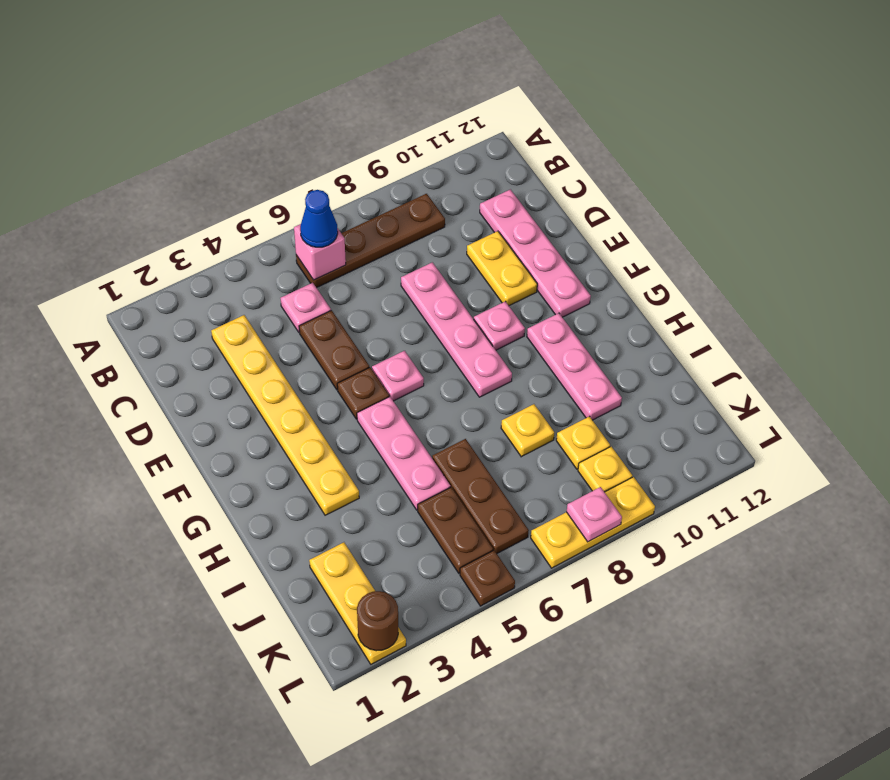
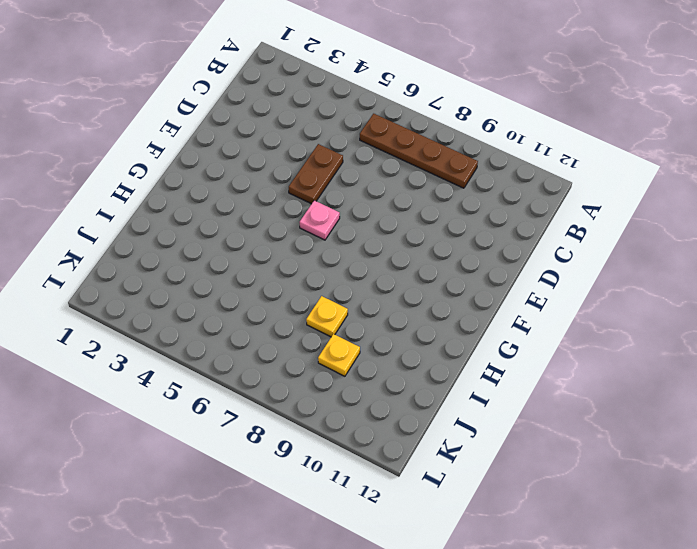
none -> yellow plate C3:H3 level 1
none -> pink plate C5 level 1
none -> pink plate C11:F11 level 1

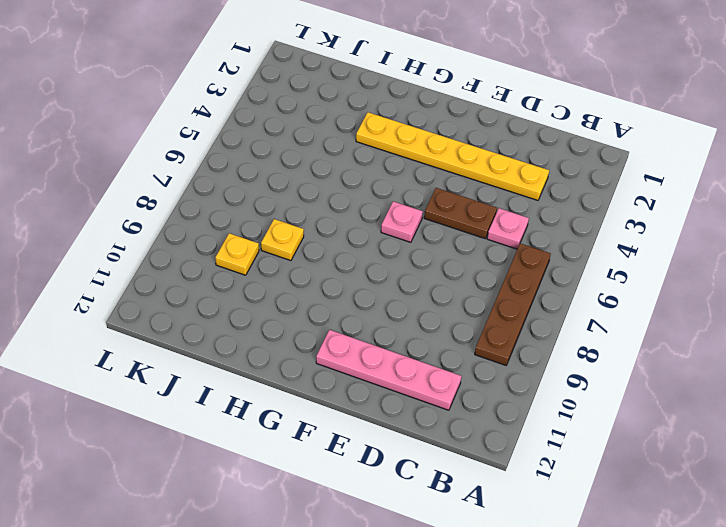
none -> pink plate D8:G8 level 1
none -> yellow plate D10:E10 level 1
none -> brown plate F5 level 1

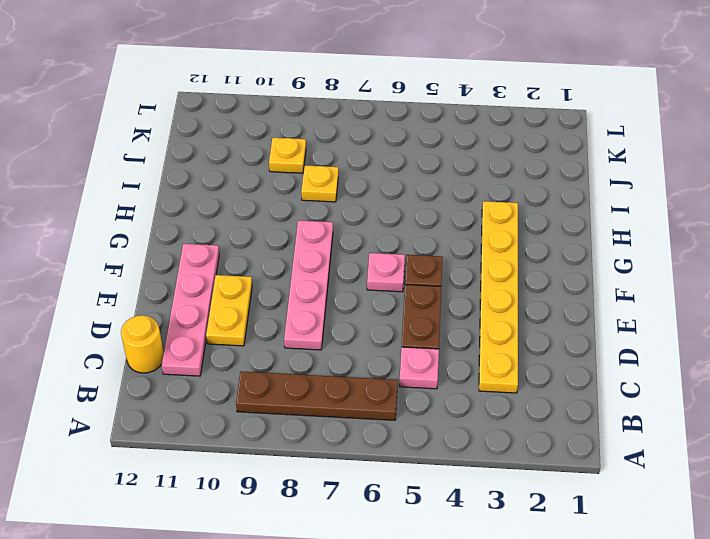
yellow round brick C12 level 1 -> none
none -> pink plate F9 level 1
none -> pink plate G5:I5 level 1
none -> pink plate G10:I10 level 1

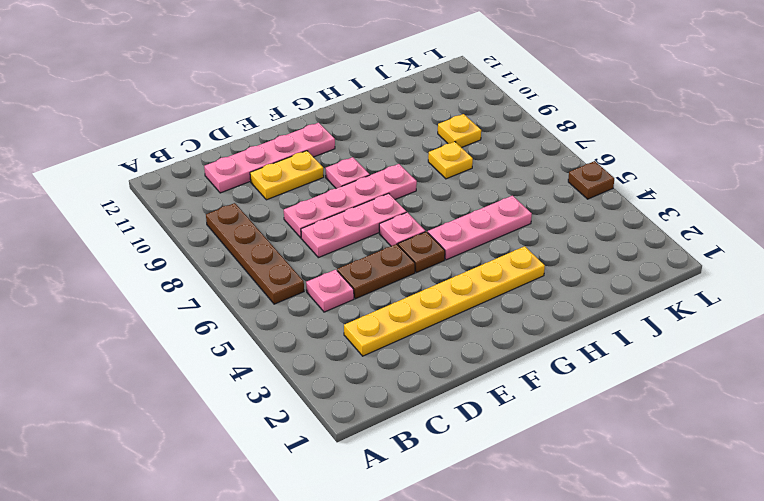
pink plate D7:F7 level 1 -> pink plate G10:I10 level 1
none -> brown plate I6:K6 level 1
none -> yellow plate J2:L2 level 1
none -> brown plate J5:K5 level 1

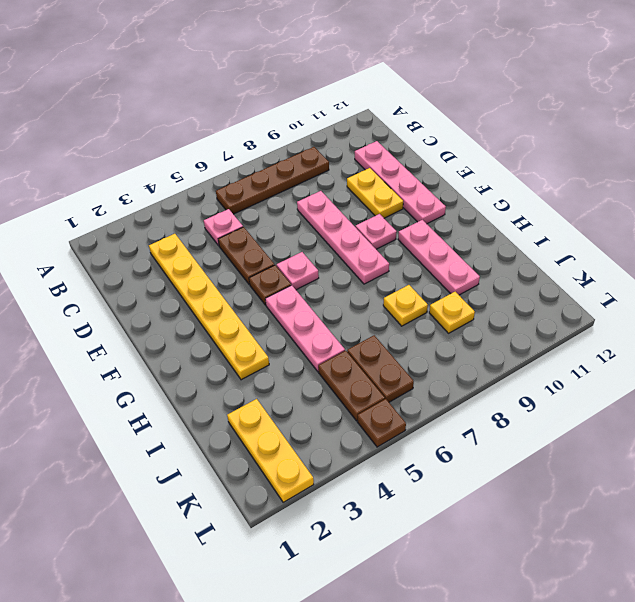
brown plate J6:K6 level 1 -> brown plate I6:K6 level 1
none -> yellow plate K9 level 1
none -> yellow plate L7:L9 level 1
none -> pink brick B6 level 2

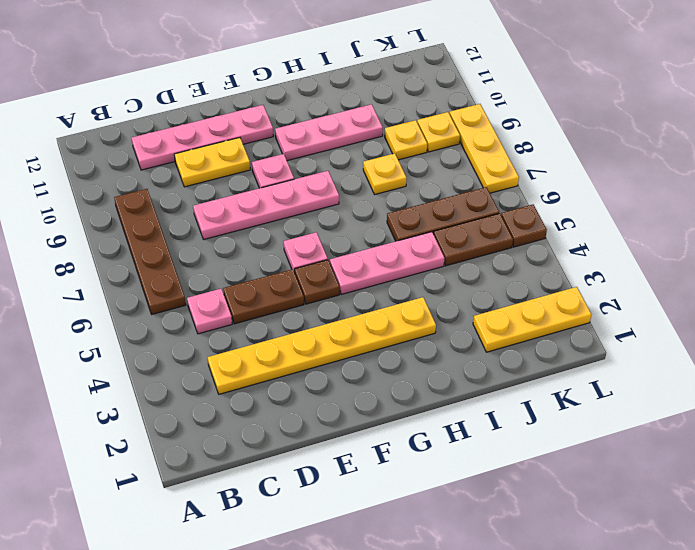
none -> pink brick B6 level 2
none -> brown round brick L2 level 2
none -> pink plate L8 level 2

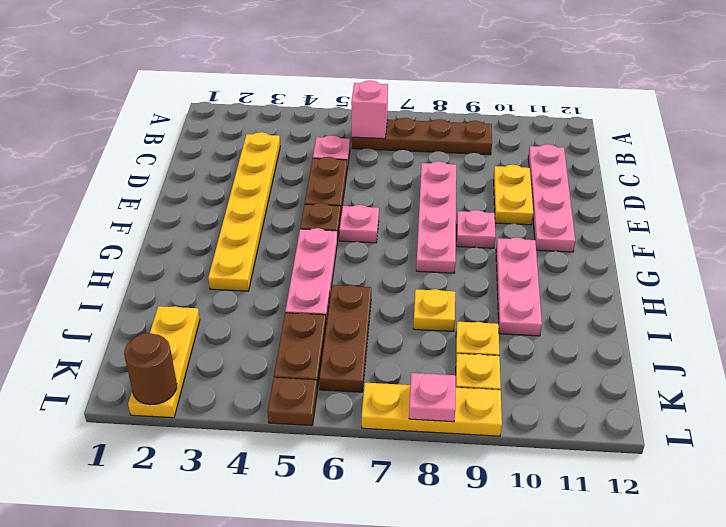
none -> blue cone B6 level 3

